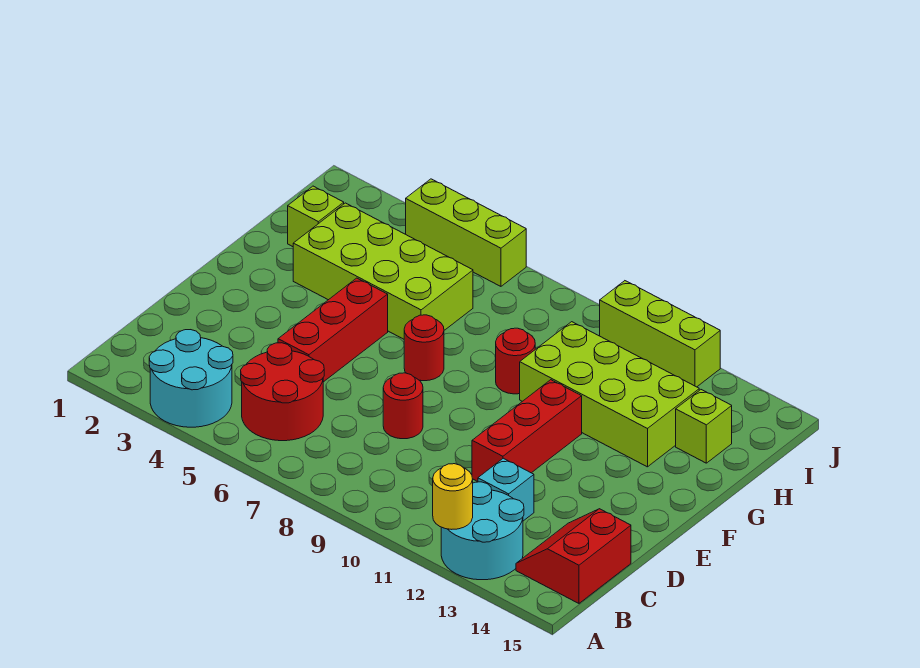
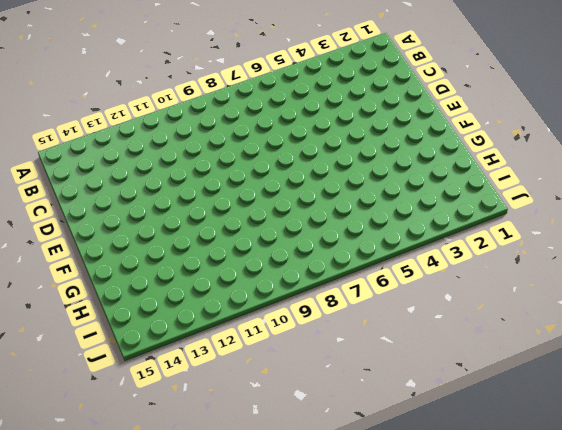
none -> cyan round brick A3:B4 level 1
none -> cyan round brick A12:B13 level 1
none -> red round brick B5:C6 level 1

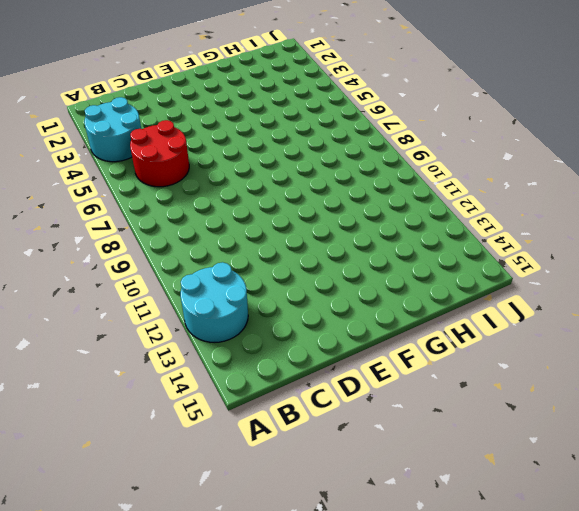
none -> red slope B14:C15 level 1 top 15
none -> cyan brick C12 level 1
none -> red brick D5:F5 level 1

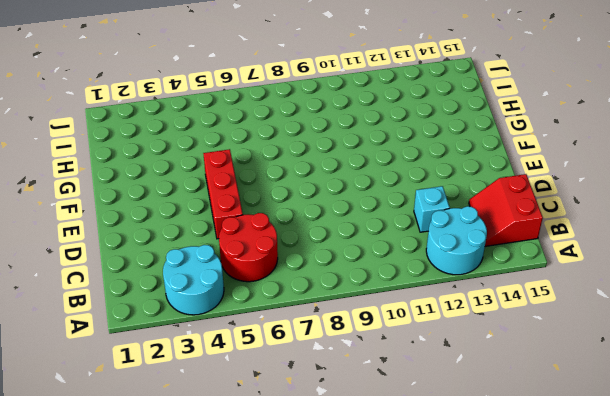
none -> red round brick D8 level 1
none -> red brick D11:F11 level 1
none -> red round brick F7 level 1

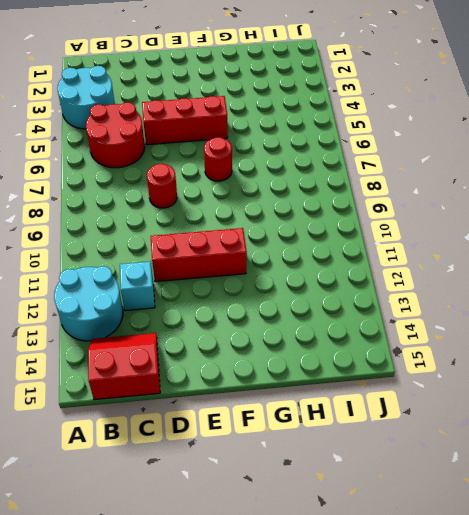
none -> lime brick G3:H6 level 1
none -> red round brick G9 level 1
none -> lime brick G10:H13 level 1

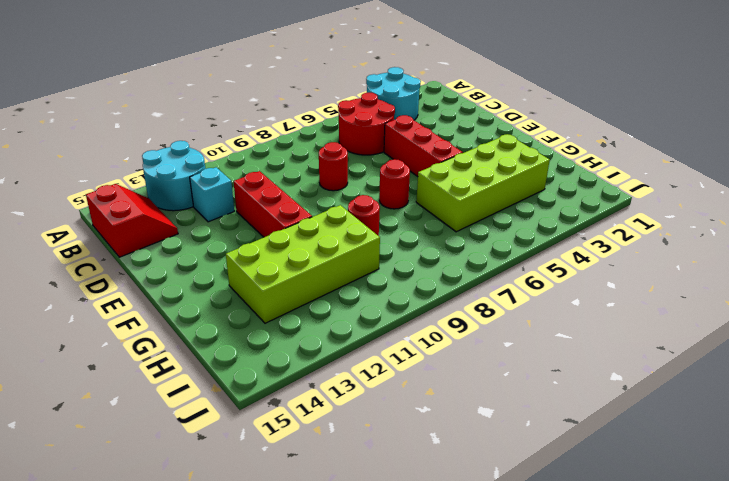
none -> lime brick H2 level 1
none -> lime brick H14 level 1
none -> lime brick J4:J6 level 1

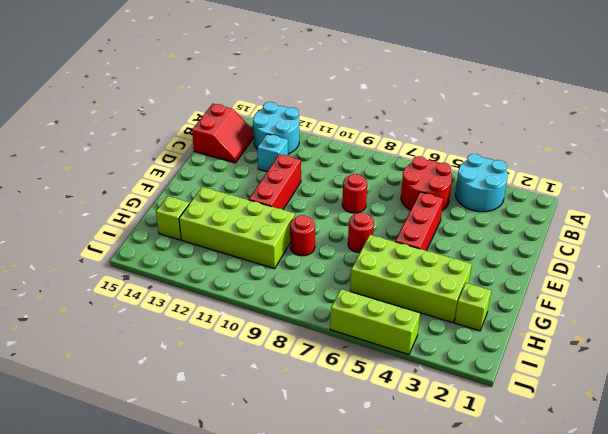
none -> lime brick J10:J12 level 1
none -> yellow round brick A12 level 2

